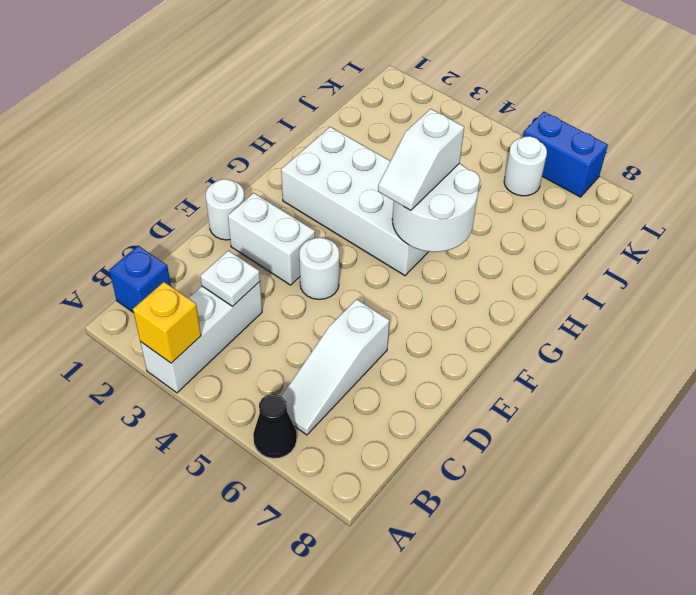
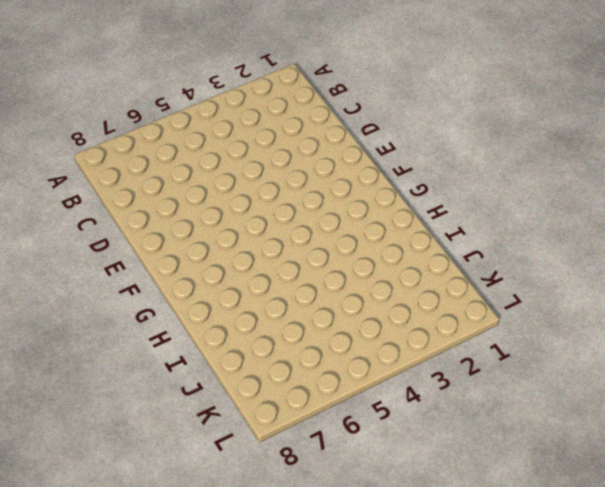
none -> white brick A3:C3 level 1
none -> black cone A6 level 1
none -> blue brick B1 level 1

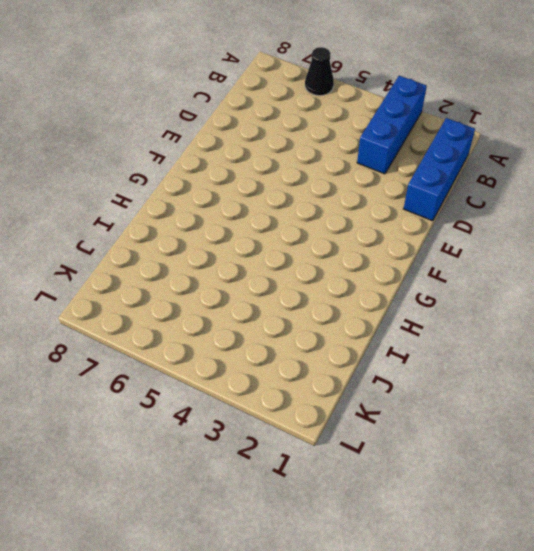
blue brick A3:C3 level 1 -> white brick A3:C3 level 1
blue brick B1:D1 level 1 -> blue brick B1 level 1
none -> white slope B6:D6 level 1 top D
none -> white round brick E1 level 1
none -> white brick E2:E3 level 1

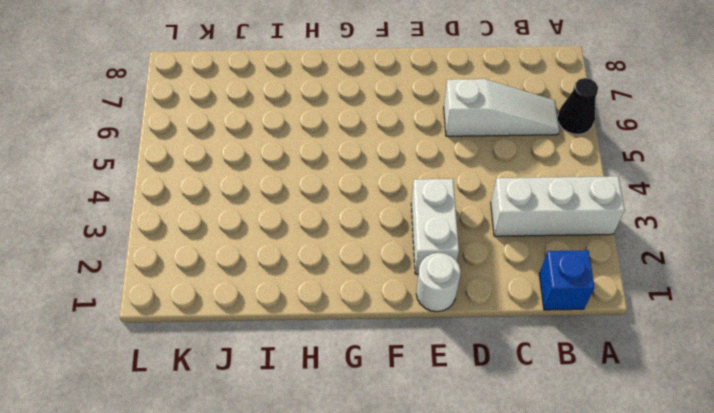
none -> white round brick E4 level 1
none -> white brick G2:H5 level 1
none -> white round brick K6 level 1

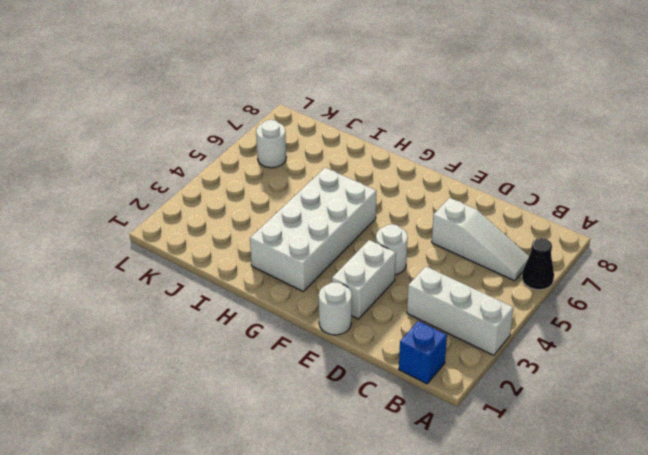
none -> blue brick L6:L7 level 1
none -> yellow brick A3 level 2
none -> white plate C3 level 2

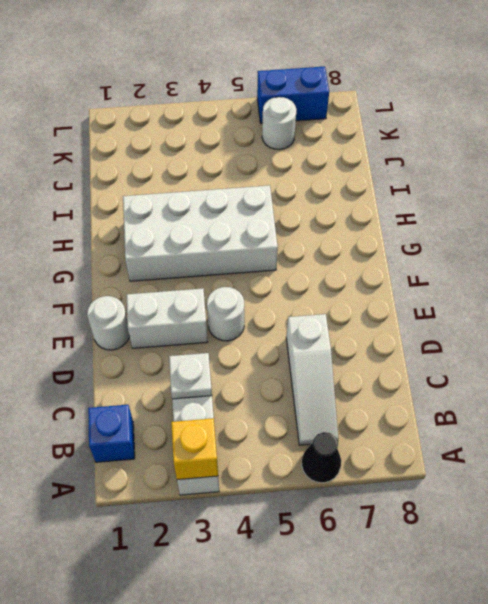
none -> white round brick G5:H6 level 2
none -> white slope G5:H5 level 3 top H

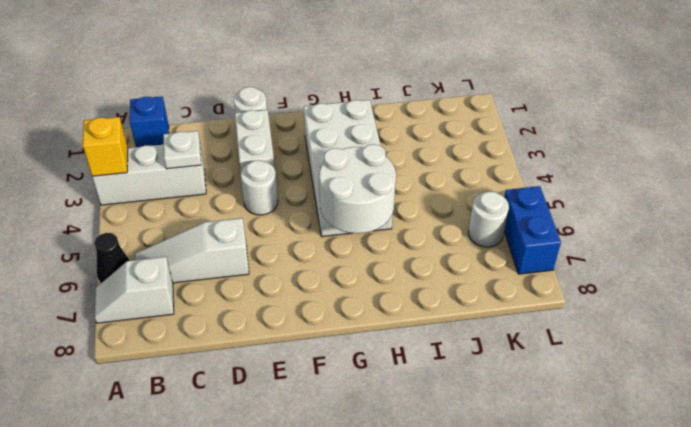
white slope A7:B7 level 1 top B -> white slope G5:H5 level 3 top H

